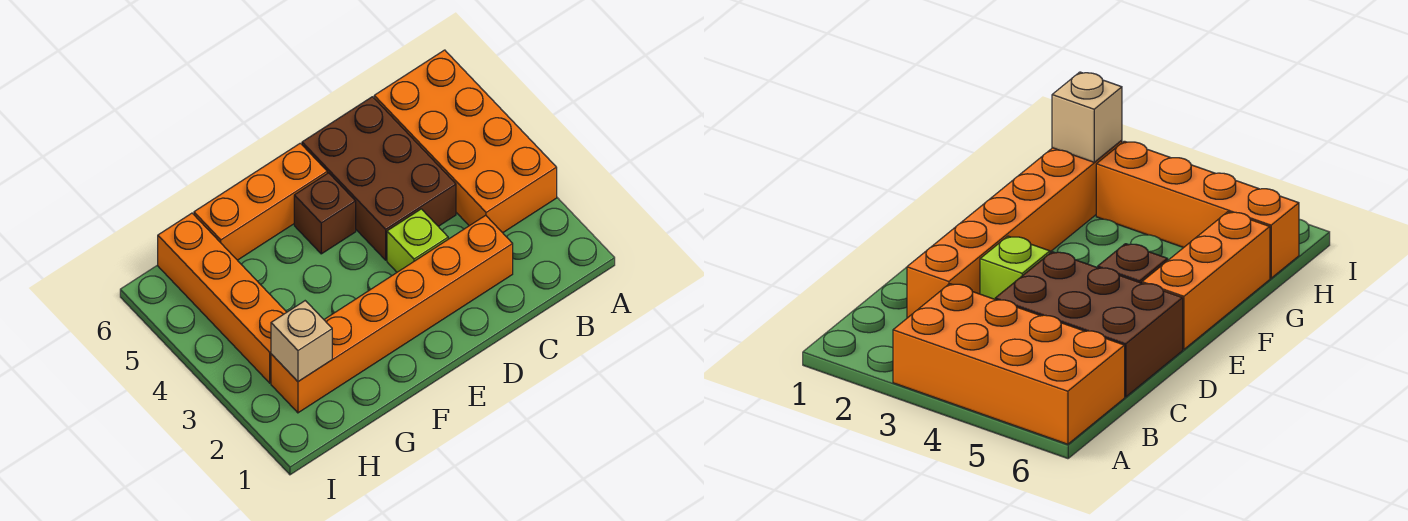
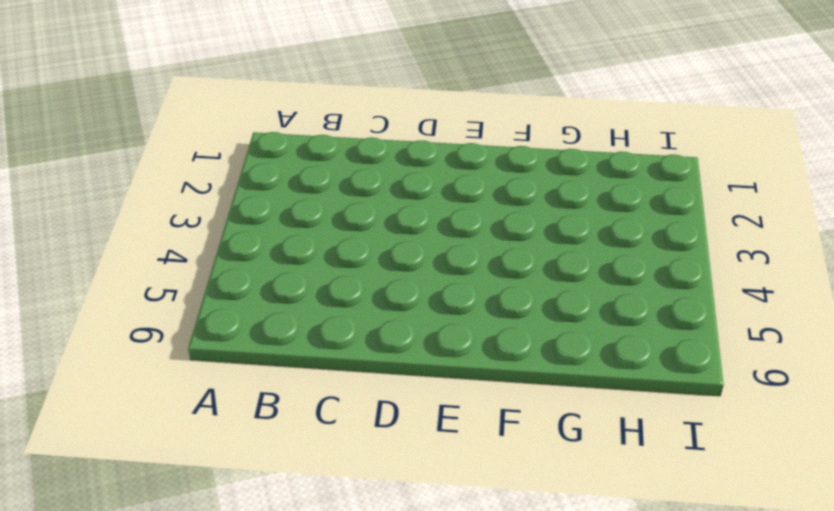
none -> orange brick A3:B6 level 1
none -> orange brick C2:H2 level 1

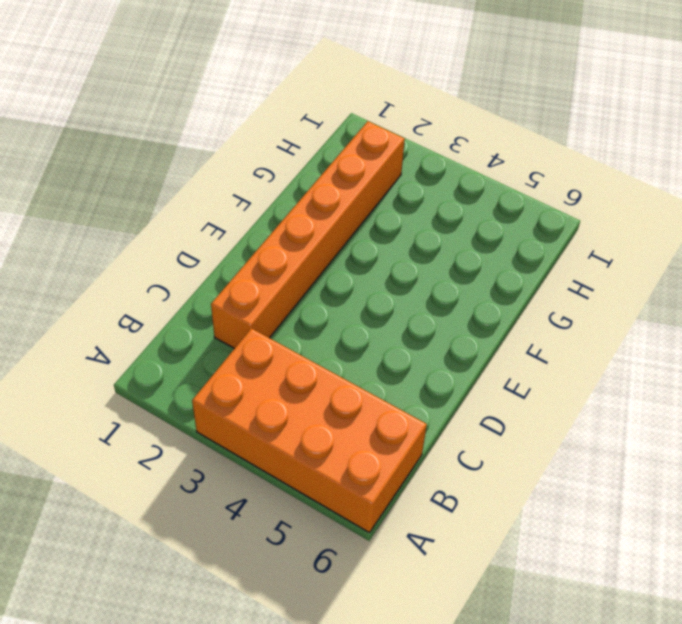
none -> brown brick C4:D6 level 1
none -> lime brick D3 level 1

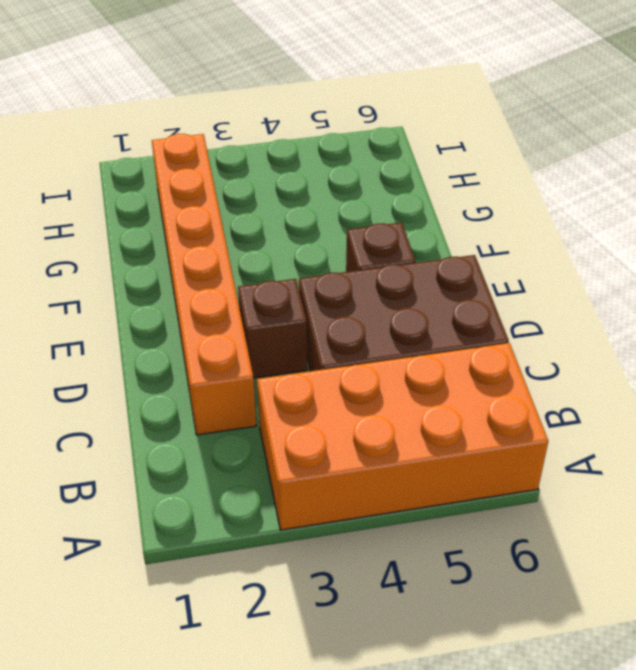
brown brick D3 level 1 -> lime brick D3 level 1
none -> orange brick E6:G6 level 1
none -> orange brick H3:H6 level 1

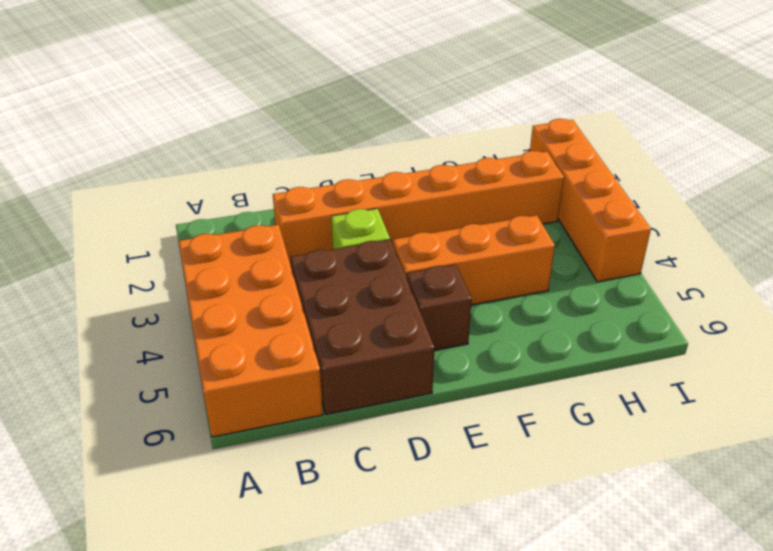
orange brick E4:G4 level 1 -> orange brick E6:G6 level 1
orange brick I1:I4 level 1 -> orange brick H3:H6 level 1
none -> tan brick H2 level 2

